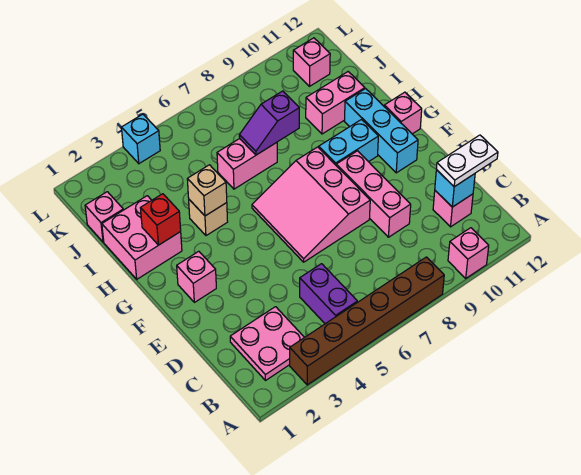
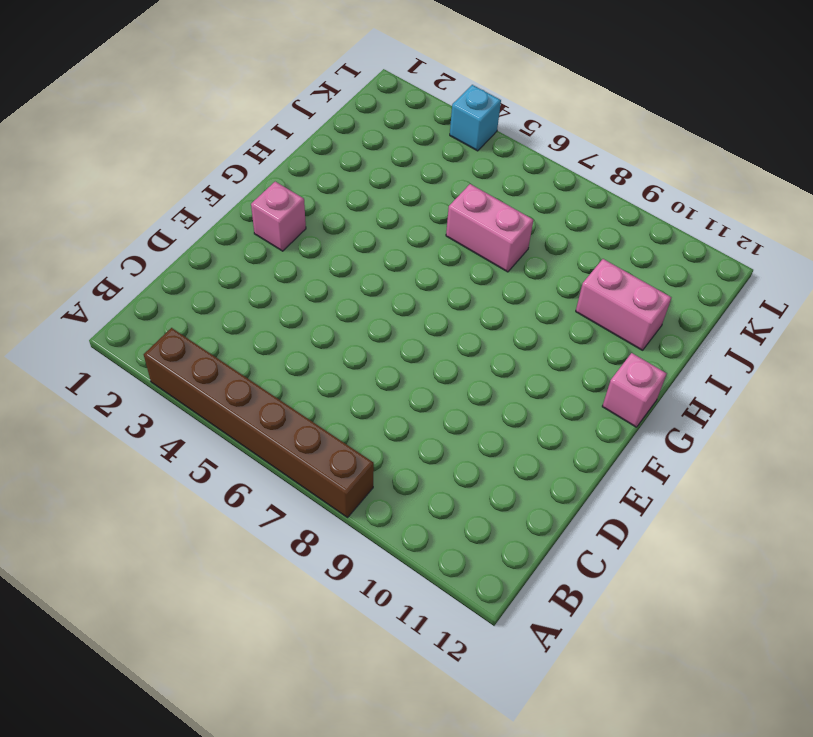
none -> pink brick A10 level 1
none -> pink plate B2:C3 level 1
none -> purple brick B5:C5 level 1

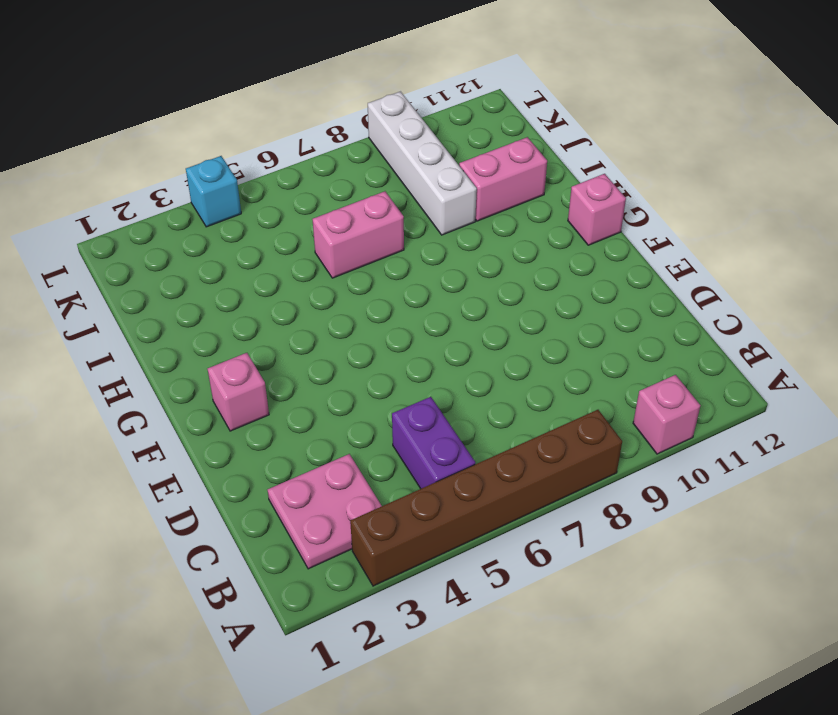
white brick I9:L9 level 1 -> none
none -> pink brick C11 level 1
none -> pink brick D9:F9 level 1
none -> pink slope E6:G8 level 1 top 8

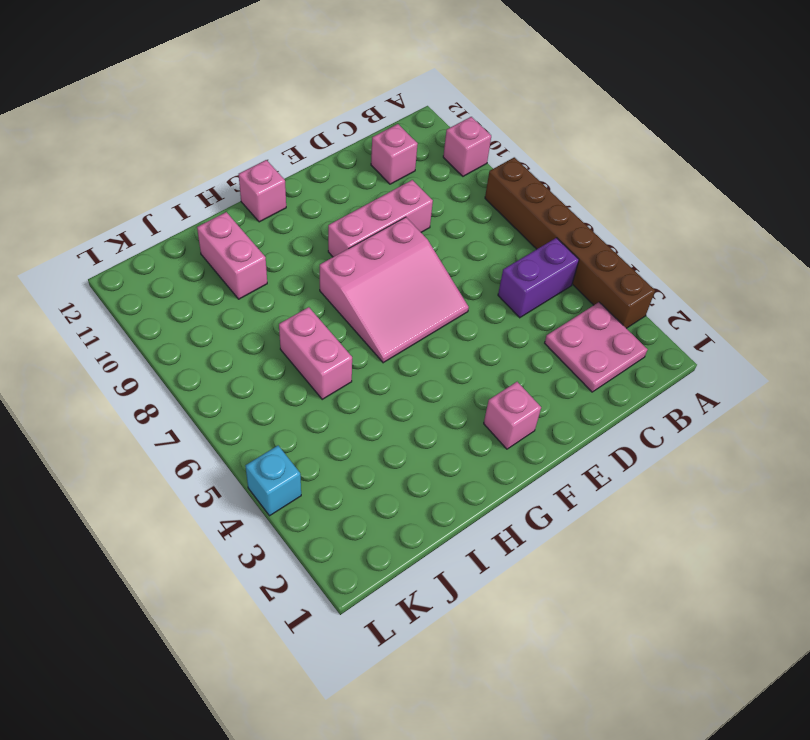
none -> cyan brick F11:H11 level 1
none -> cyan brick G9:G10 level 1
none -> pink brick H1:I2 level 1

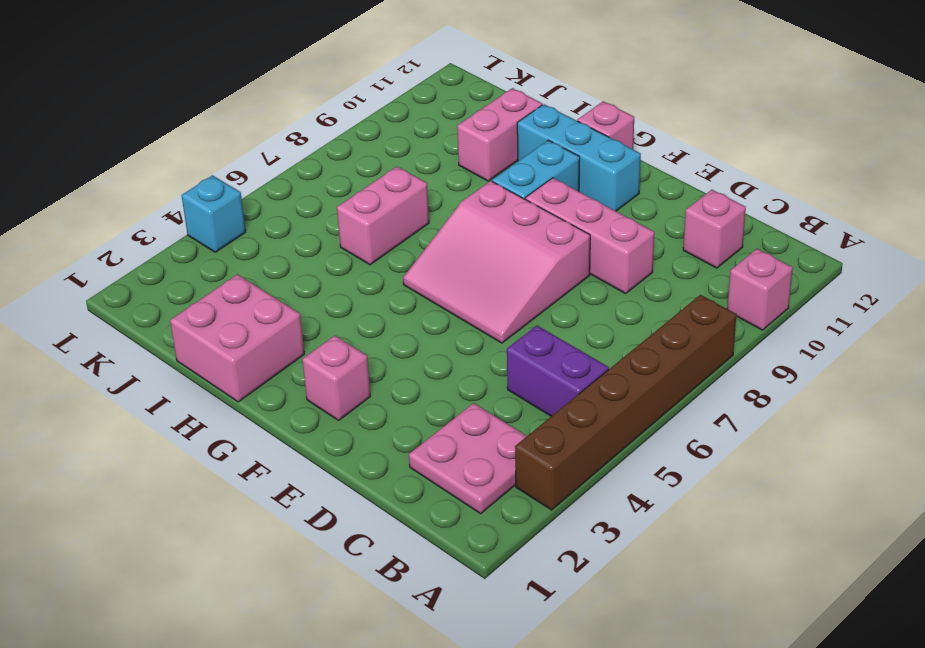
none -> tan brick H4 level 1
none -> pink brick J1 level 1
none -> pink brick K11 level 1

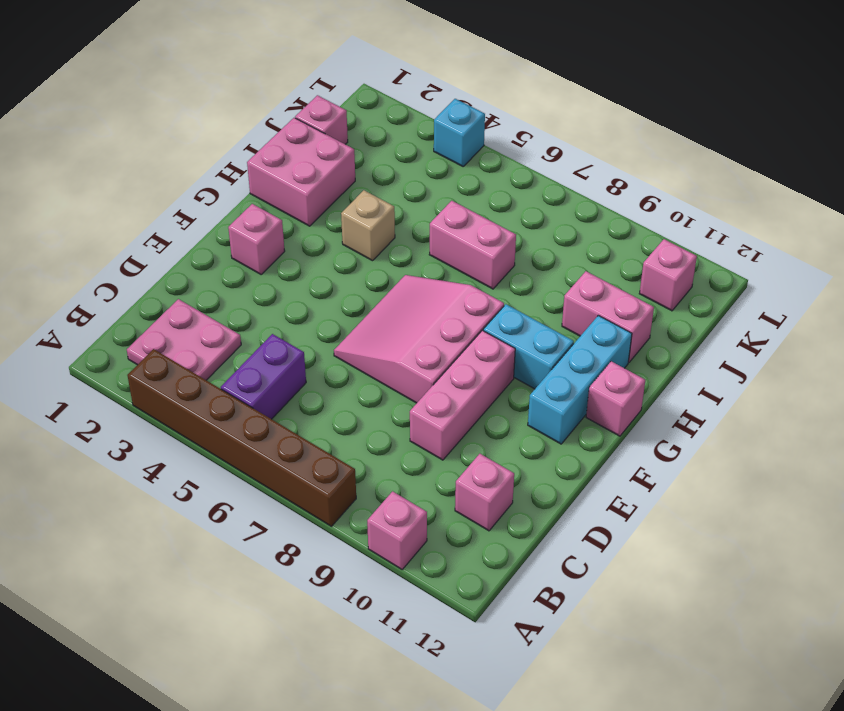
none -> cyan brick C11 level 2
none -> red brick H2 level 2
none -> tan brick H4 level 2

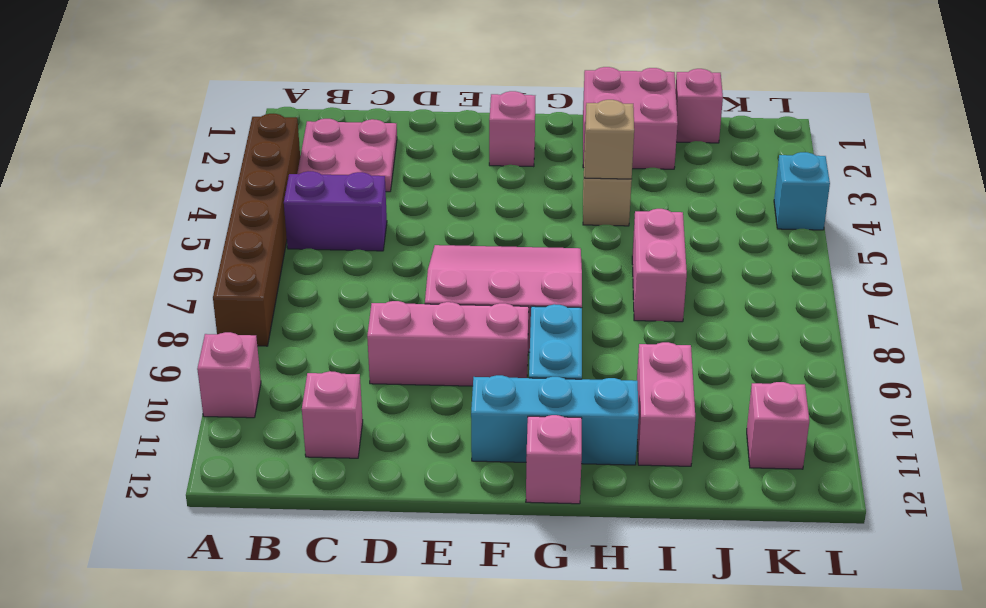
none -> cyan brick C11 level 2
none -> red brick H2 level 2
none -> purple slope I7:I8 level 2 top 8

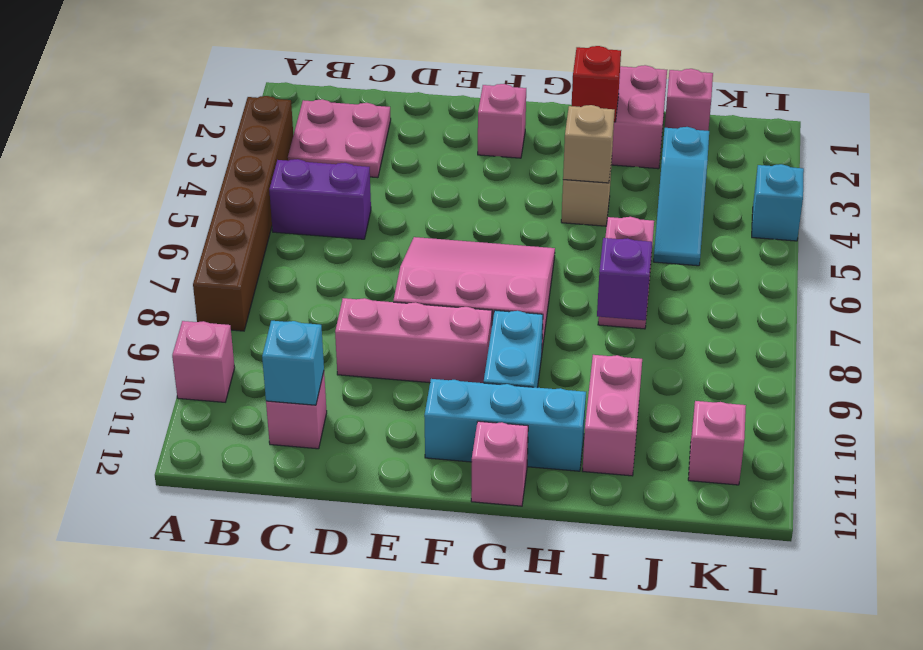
cyan slope J3:J5 level 1 top 3 -> none
none -> white plate C11:C12 level 3

